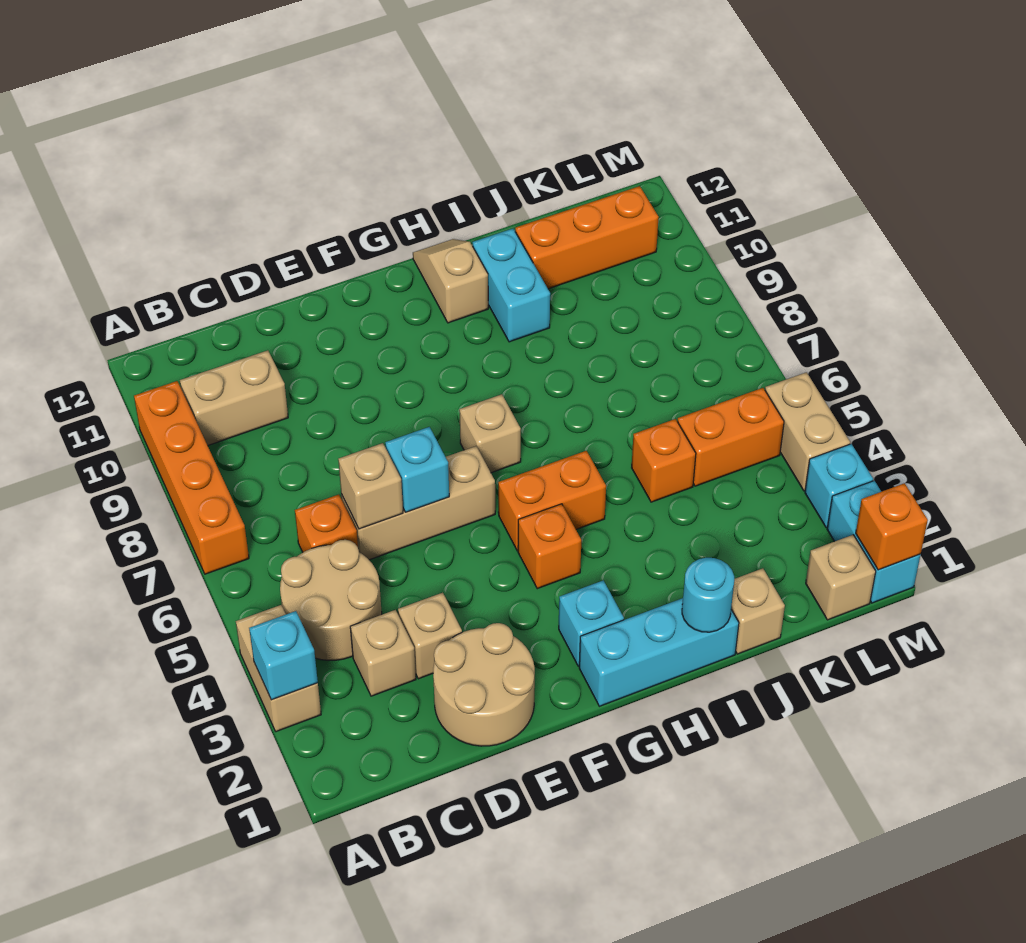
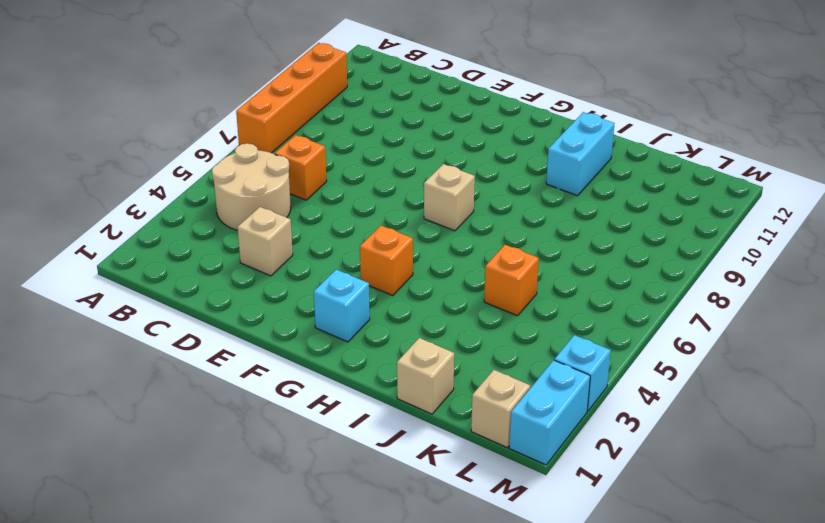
none -> tan brick A3:A4 level 1
none -> tan brick B10:C10 level 1
none -> tan brick C3 level 1

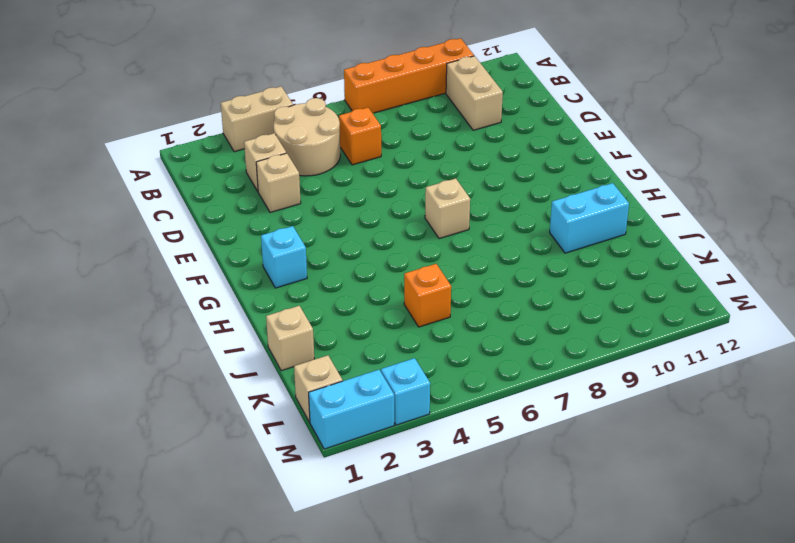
none -> tan round brick D1:E2 level 1
none -> tan brick D6:F6 level 1
none -> cyan brick G1:I1 level 1

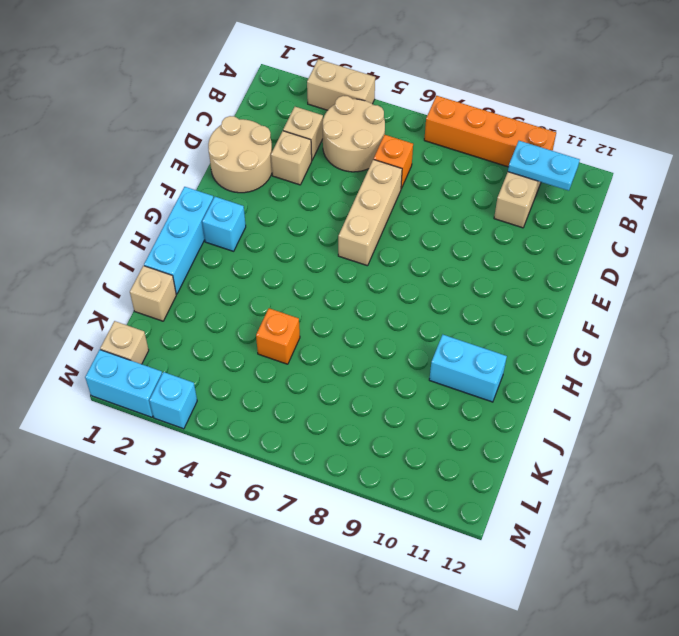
cyan plate B10:B11 level 2 -> none
none -> orange brick G4 level 1
none -> orange brick G5:H5 level 1
none -> tan brick G7 level 1

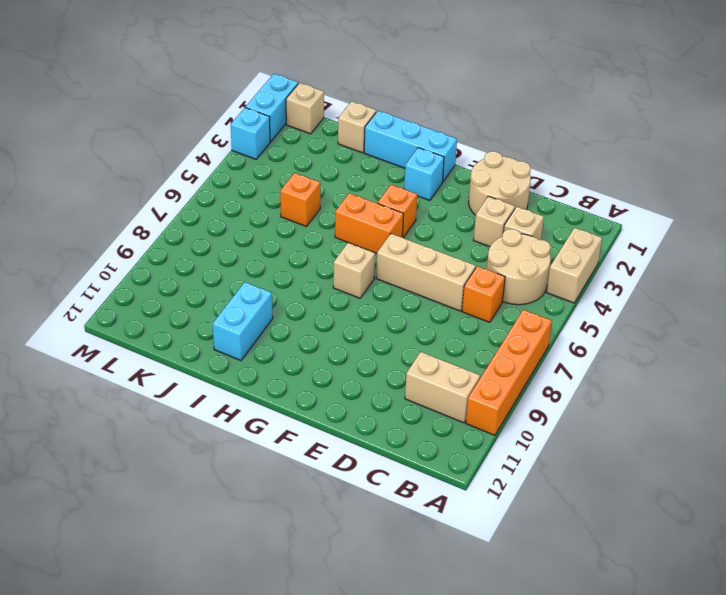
none -> tan slope H11:H12 level 1 top 11
none -> orange brick J11:L11 level 1
none -> orange brick K5:L5 level 1

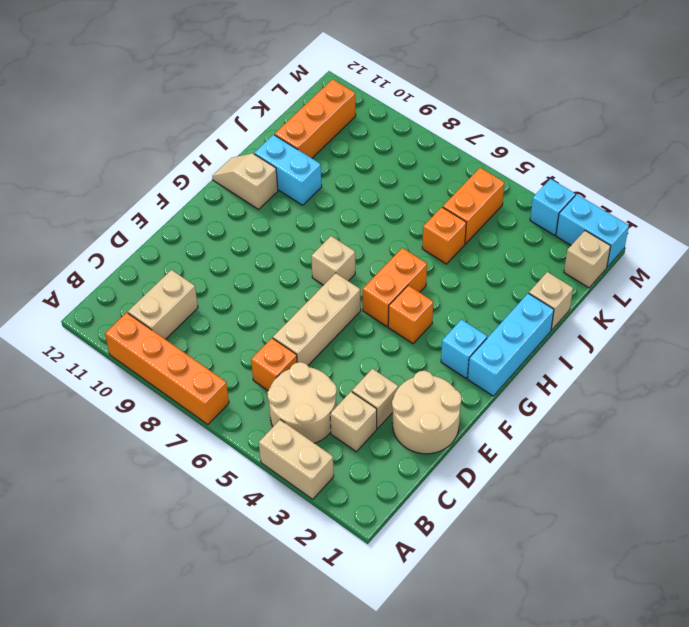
none -> tan brick M4:M5 level 1
none -> cyan brick A3 level 2
none -> tan brick D6 level 2

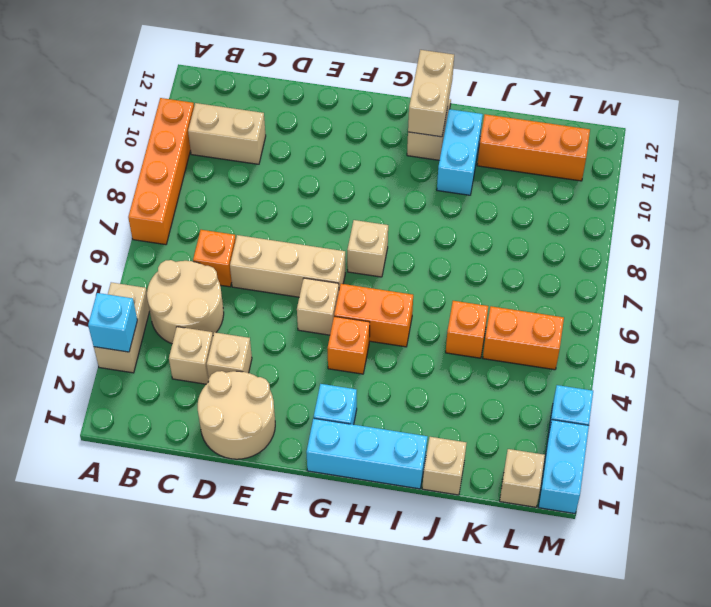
tan brick F5 level 1 -> tan brick D6 level 2
tan brick H11:H12 level 2 -> tan brick M4:M5 level 1
none -> cyan brick E6 level 2
none -> cyan round brick I1 level 2
none -> orange brick M1 level 2

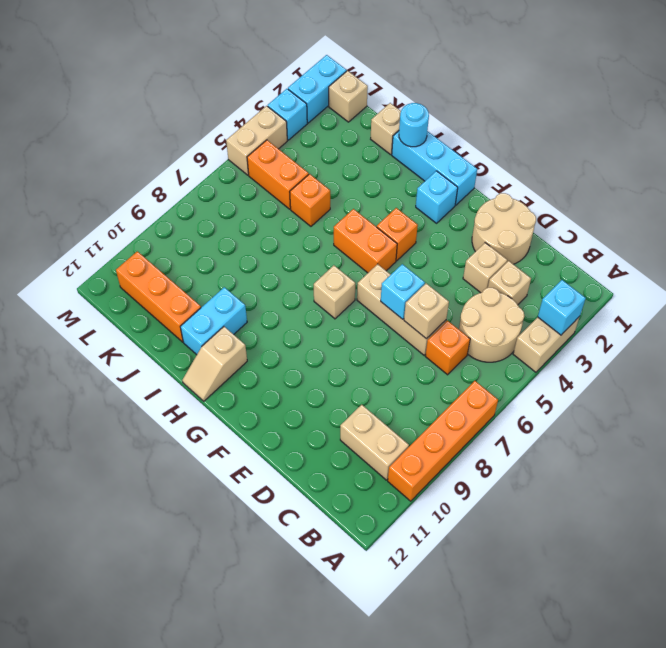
none -> orange brick M1 level 2

